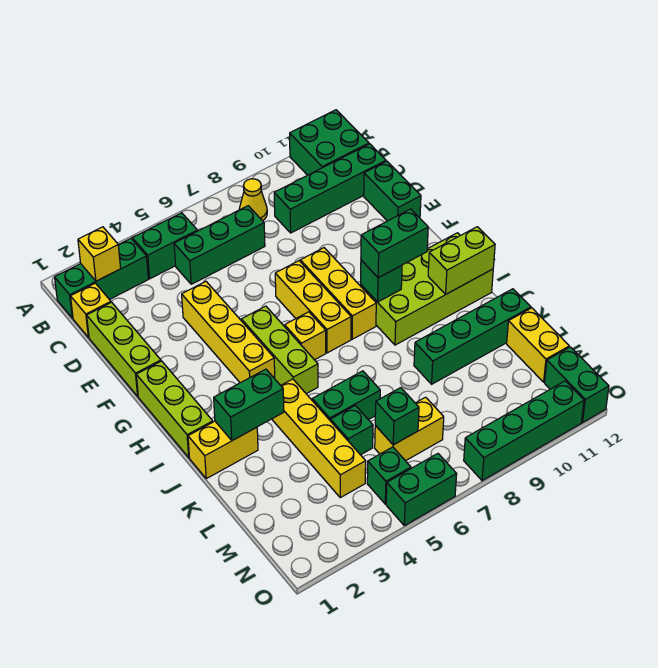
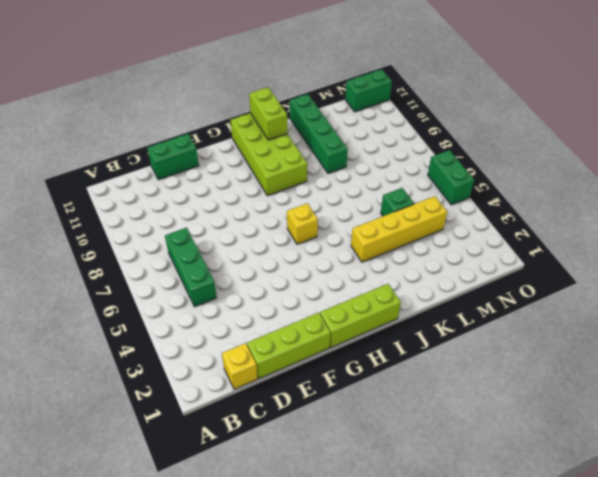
none -> green brick A11:B12 level 1
none -> green brick B1:B3 level 1
none -> green brick B4:B5 level 1
none -> yellow cone B8 level 1

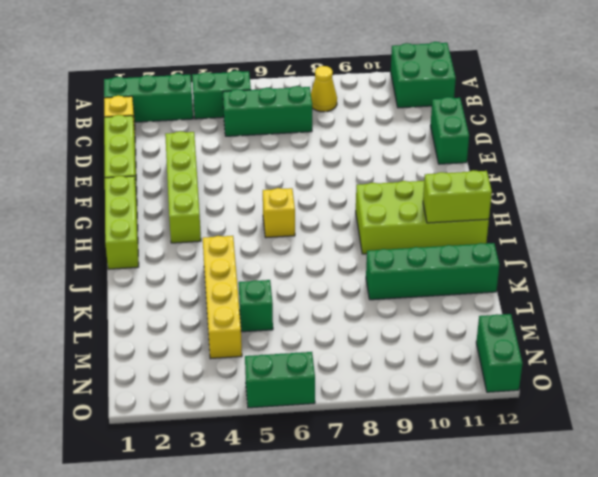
lime brick E3:H3 level 1 -> none
none -> green brick C9:C12 level 1
none -> yellow brick E4:H4 level 1
none -> yellow brick F7:H7 level 1
none -> yellow brick F8:H8 level 1

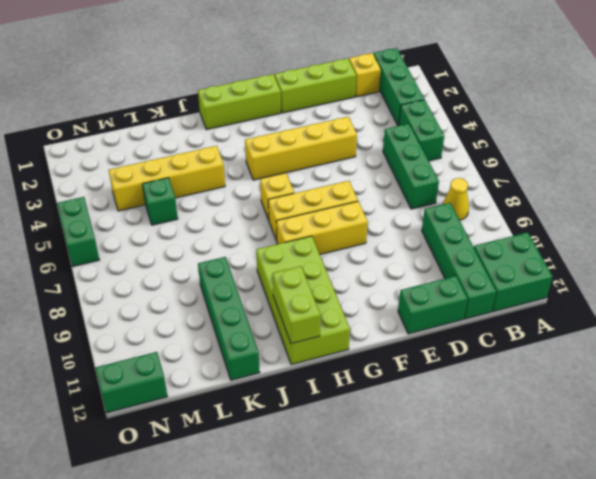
none -> lime brick G5:I5 level 1
none -> yellow brick J1:J2 level 1
none -> green brick K5:K6 level 1
none -> yellow brick L12:M12 level 1

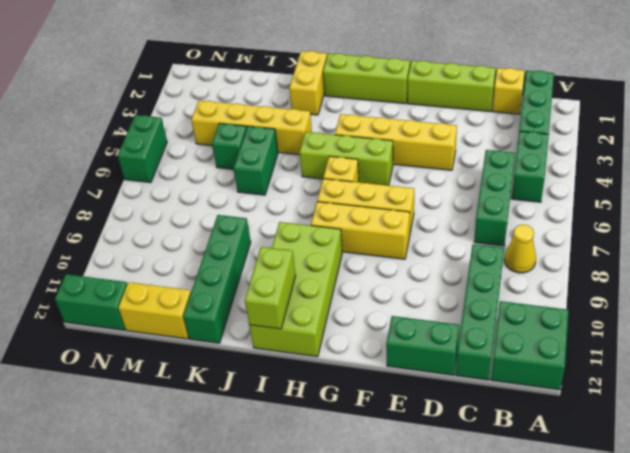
none -> yellow brick M6:M7 level 1
none -> green brick N5 level 1
none -> green brick O8:O11 level 1
none -> yellow brick B2 level 2

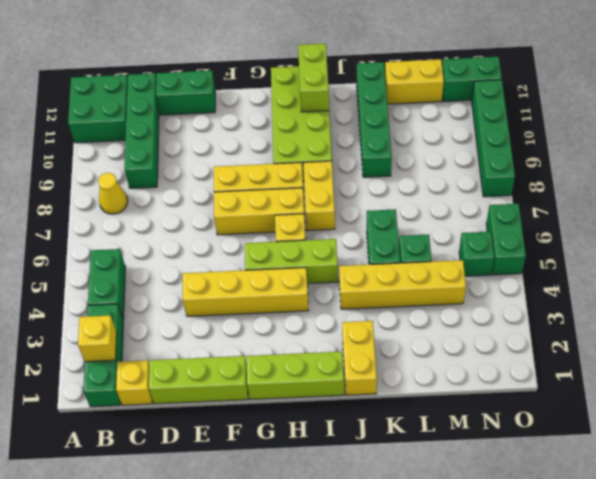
yellow brick I7:I8 level 1 -> yellow brick M6:M7 level 1
none -> green brick C5:C7 level 1
none -> green brick H9 level 2
none -> green brick J2:J3 level 2
none -> green brick M6 level 2

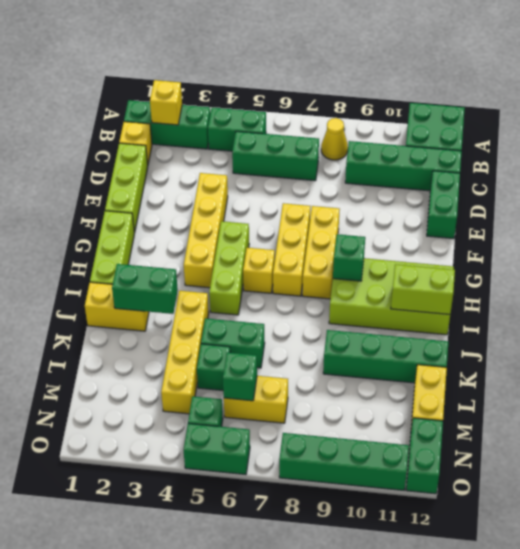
none -> green brick H9:H10 level 3

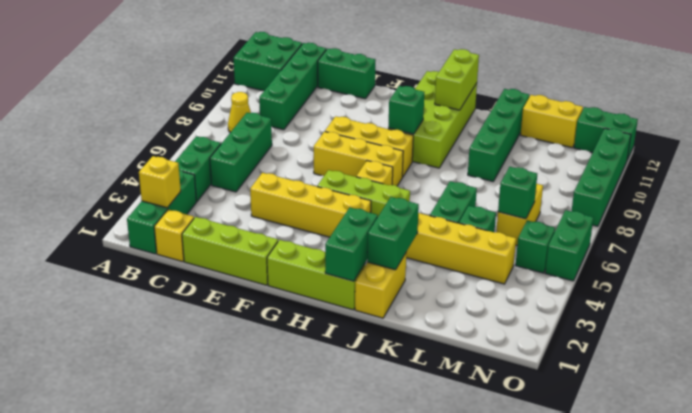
green brick I1:I2 level 2 -> green brick H9:H10 level 3

